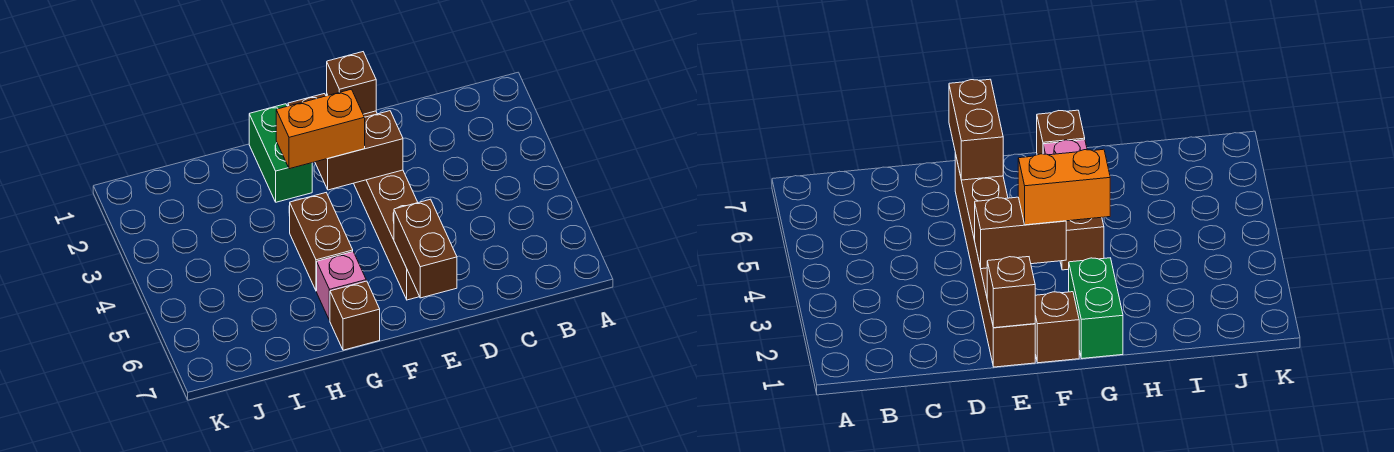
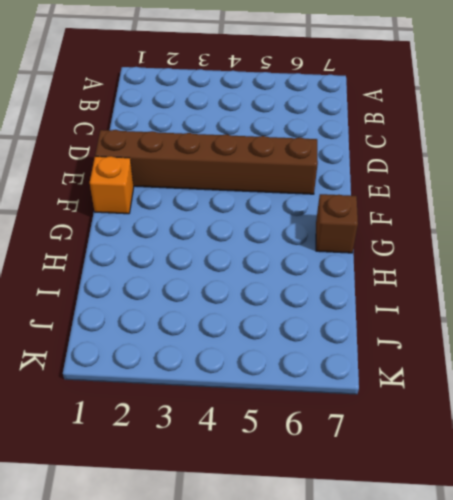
orange brick F1 level 1 -> brown brick F1 level 1
none -> green brick G1:G2 level 1
none -> brown brick G4:G5 level 1

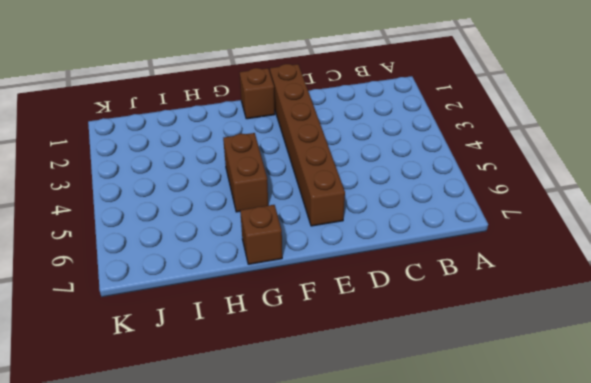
none -> green brick G1:G2 level 1
none -> pink brick G6 level 1

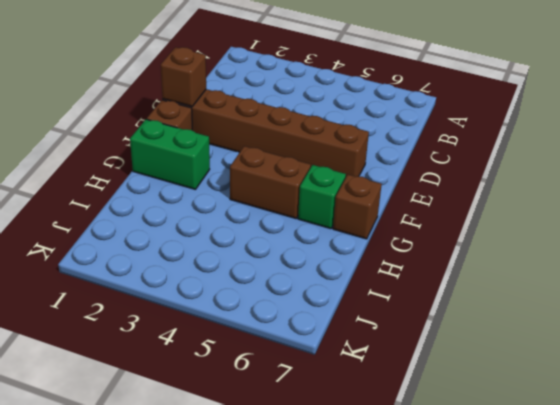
green brick G6 level 1 -> pink brick G6 level 1
none -> brown brick E3:F3 level 2
none -> brown brick E6:E7 level 2

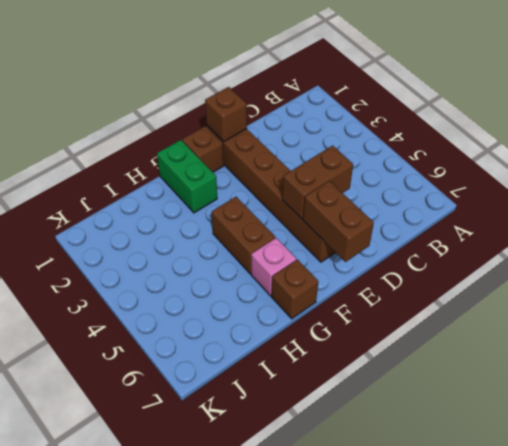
brown brick D5:E5 level 2 -> brown brick E3:F3 level 2
none -> orange brick F3:G3 level 3

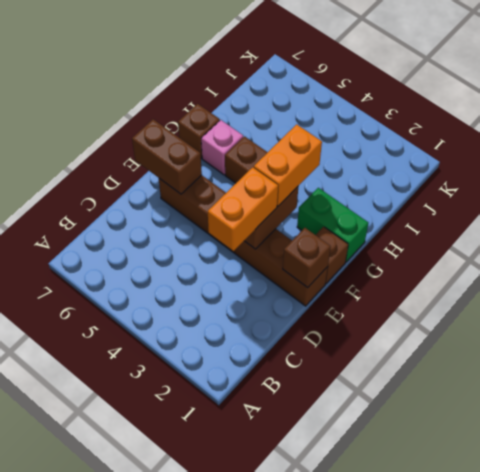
orange brick D3:E3 level 3 -> none

